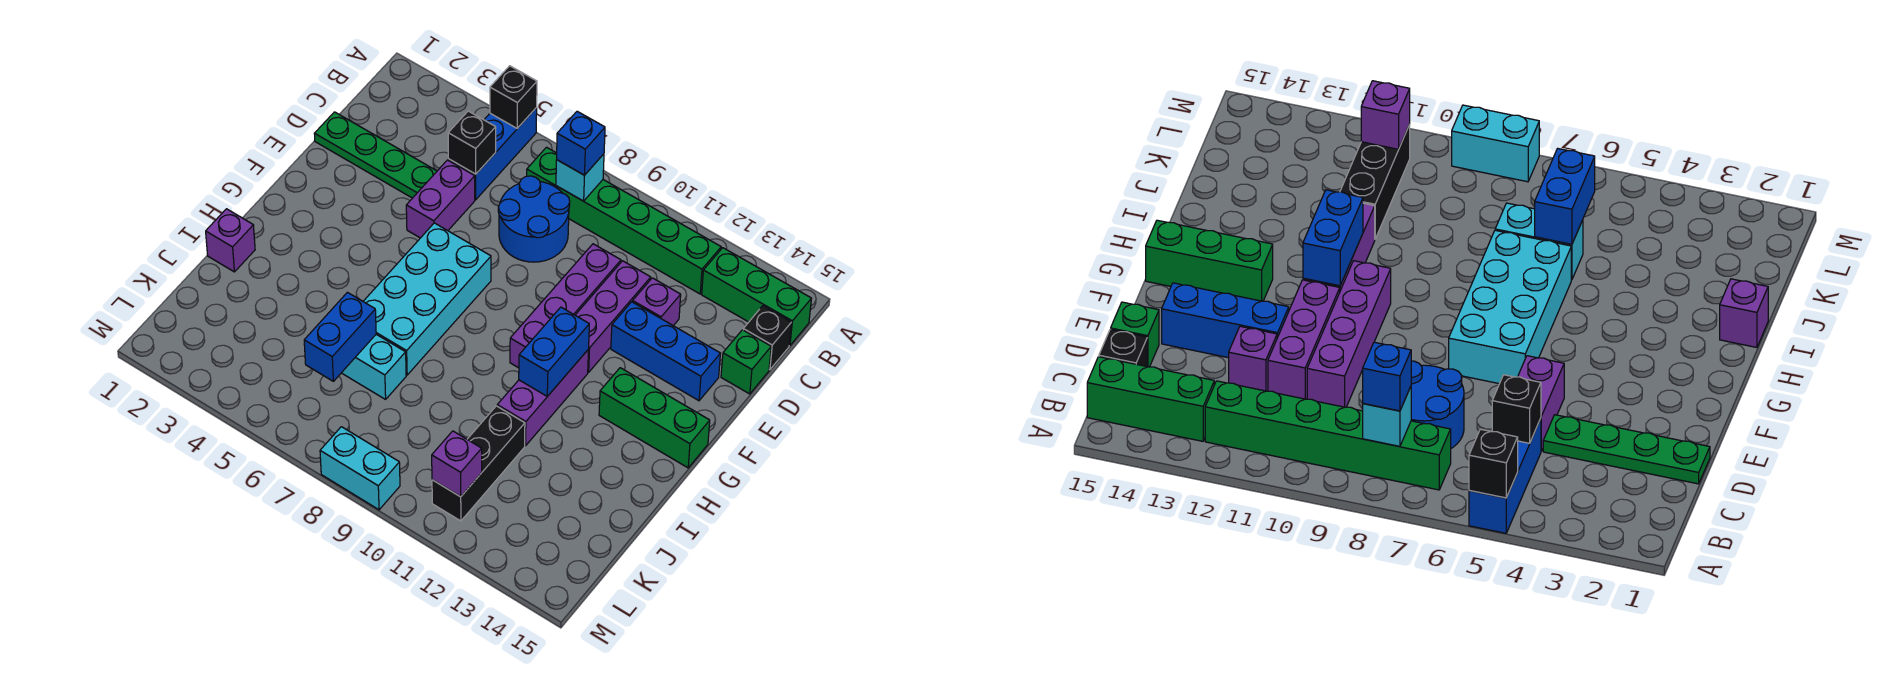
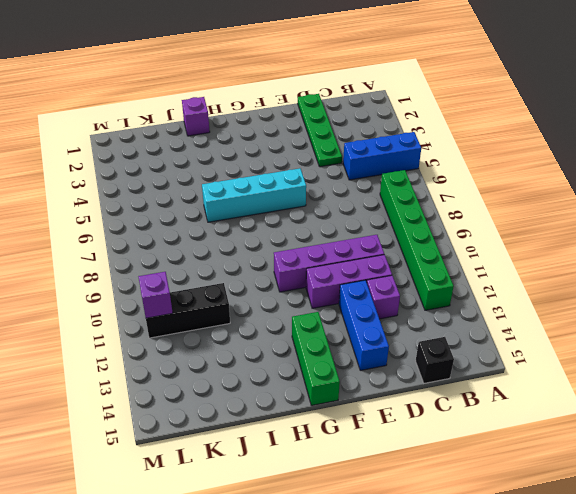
cyan brick F6:I6 level 1 -> cyan brick F6:I7 level 1
none -> green brick B13:B15 level 1
none -> blue round brick C7:D8 level 1
none -> purple brick D5:E5 level 1

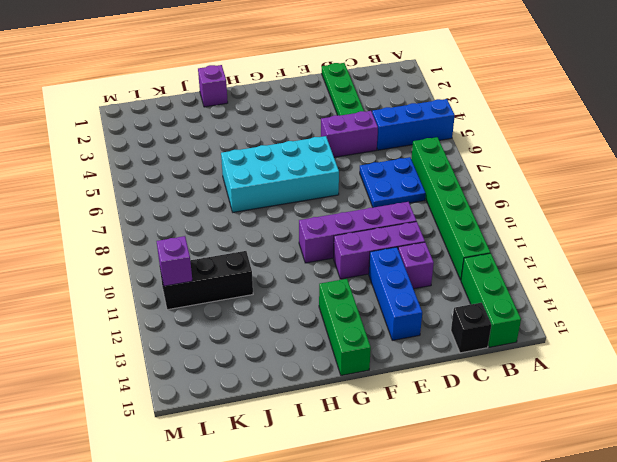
blue plate C7:D8 level 1 -> blue round brick C7:D8 level 1
none -> green brick D15 level 1
none -> purple brick G11:I11 level 1
none -> cyan brick J6:J7 level 1

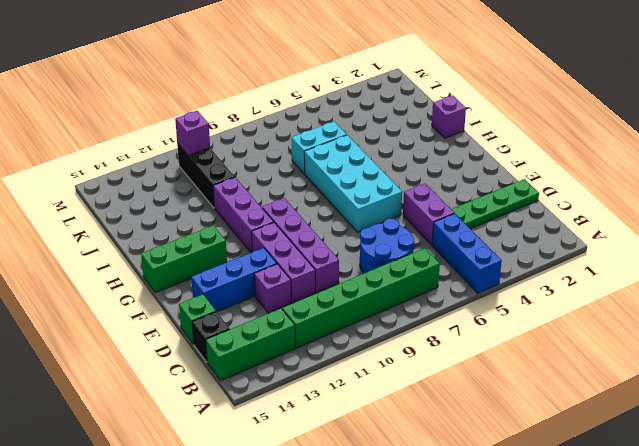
none -> cyan brick M8:M9 level 1
none -> black brick A5 level 2
none -> cyan brick B8 level 2

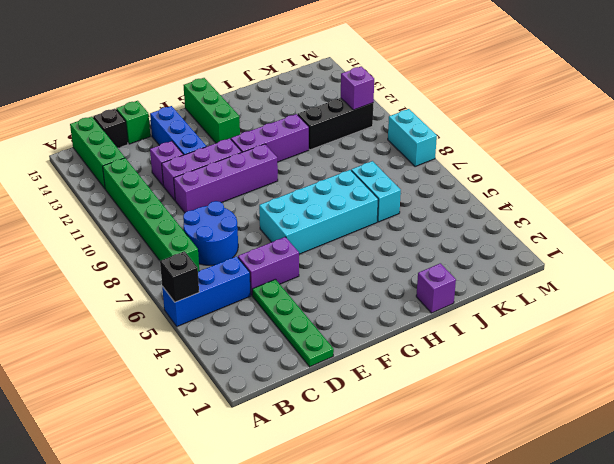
none -> cyan brick B8 level 2
none -> black brick C5 level 2
none -> blue brick G11:H11 level 2

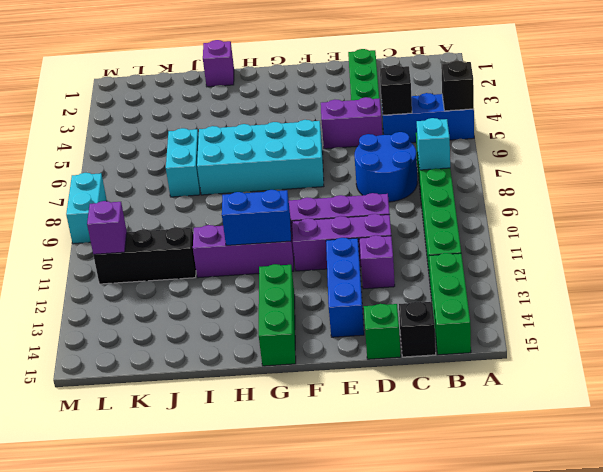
none -> blue brick J6:K6 level 2
none -> blue brick B8 level 3

